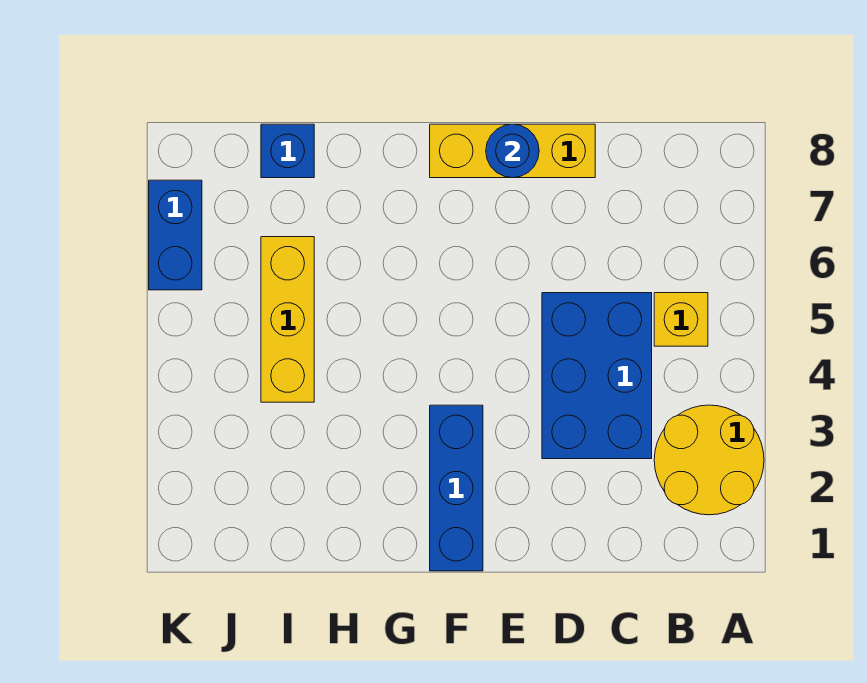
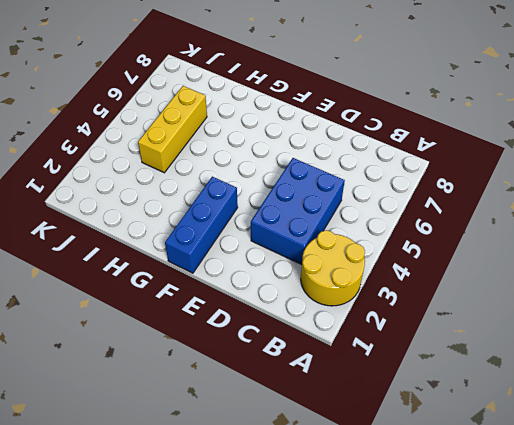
none -> yellow brick B5 level 1
none -> yellow brick D8:F8 level 1

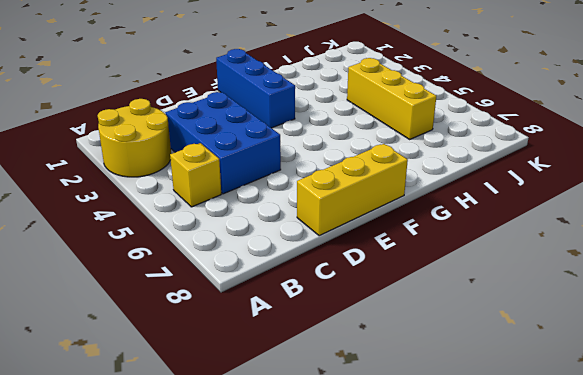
none -> blue brick I8 level 1
none -> blue brick K6:K7 level 1

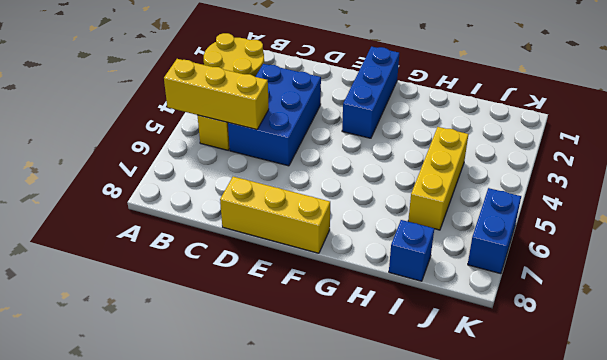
yellow brick A5:C5 level 2 -> none
none -> blue round brick E8 level 2

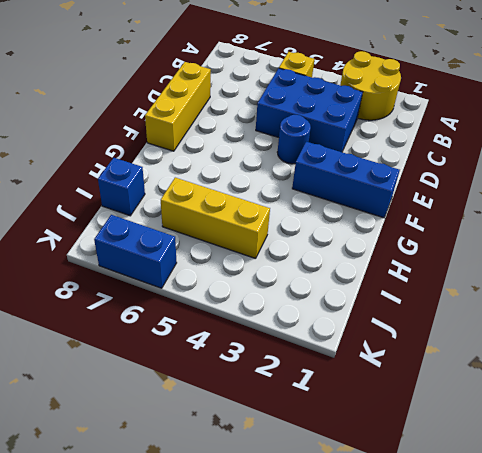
blue round brick E4 level 1 -> blue round brick E8 level 2

